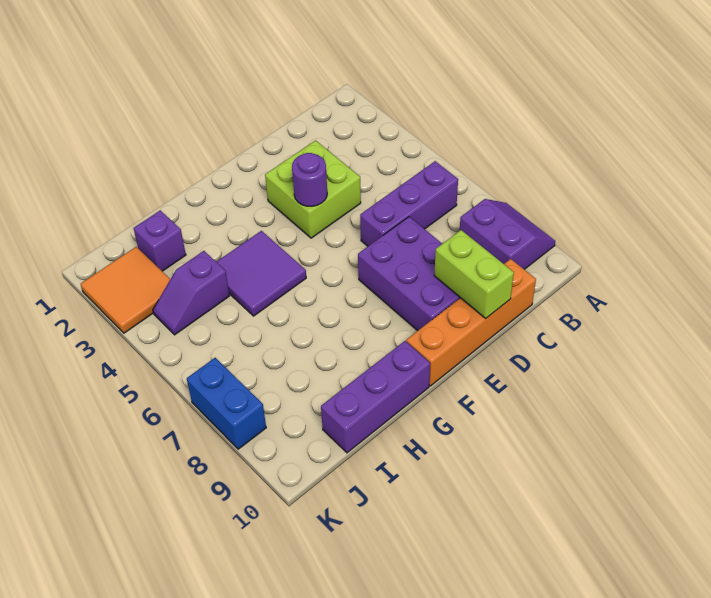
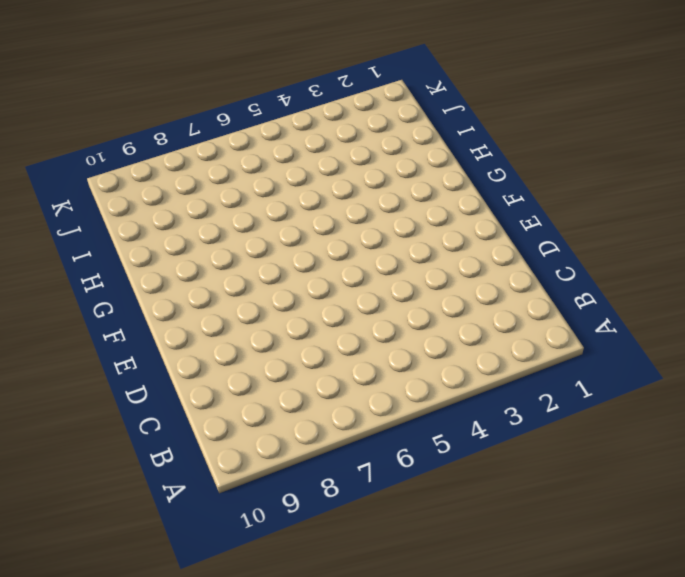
none -> purple slope A8:B9 level 1 top B
none -> purple brick B6:D6 level 1
none -> orange brick C10:F10 level 1

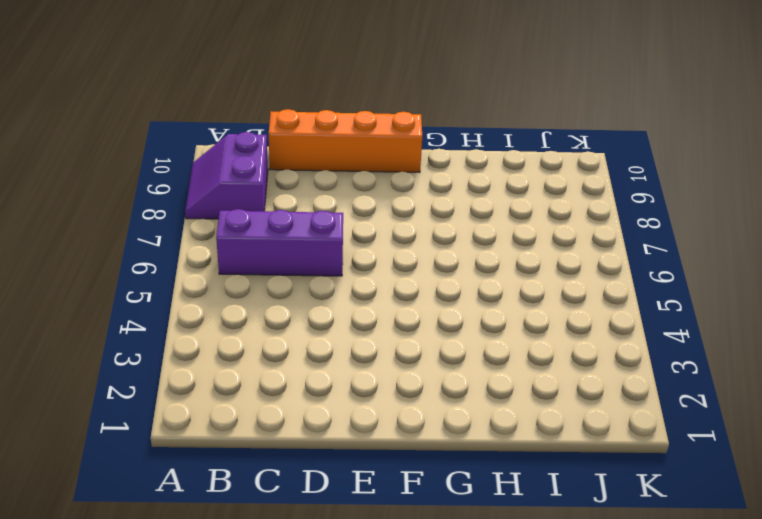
none -> lime brick D3:E4 level 1
none -> purple brick D7:E9 level 1
none -> purple tile G4:H5 level 1

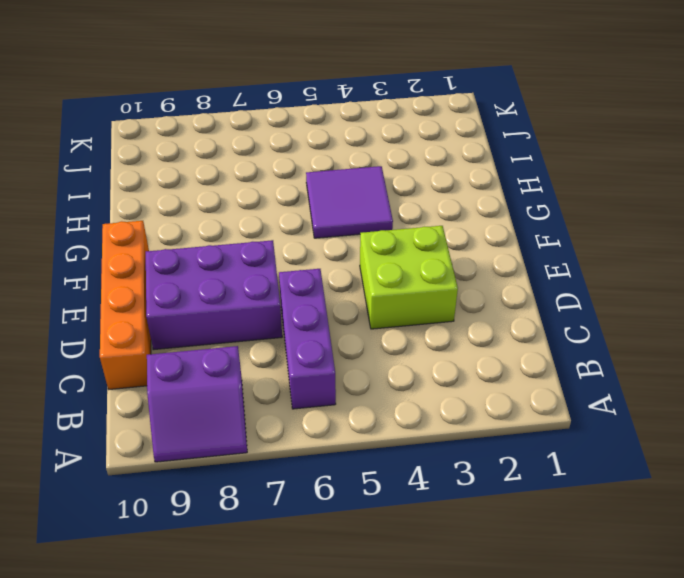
none -> purple brick G10:I10 level 1
none -> purple brick I2 level 1
none -> purple slope I4:J4 level 1 top I

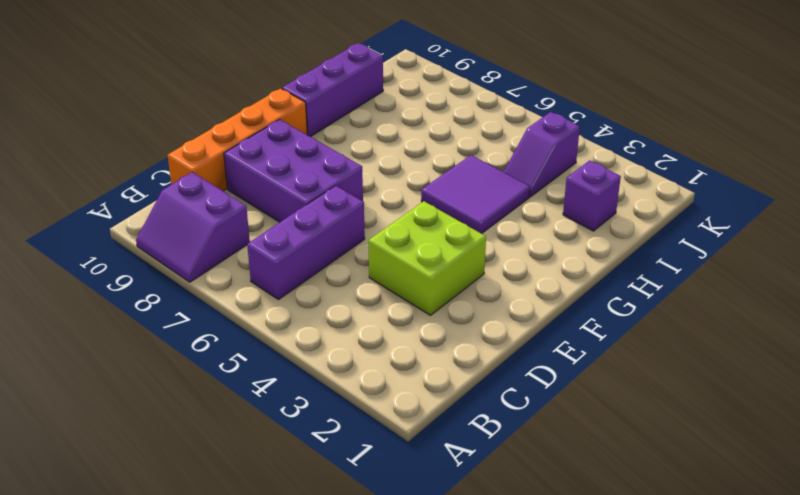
purple slope I4:J4 level 1 top J -> purple slope I4:J4 level 1 top I
none -> orange tile J2:K3 level 1
none -> blue brick K7:K8 level 1
none -> lime brick D9:D10 level 2

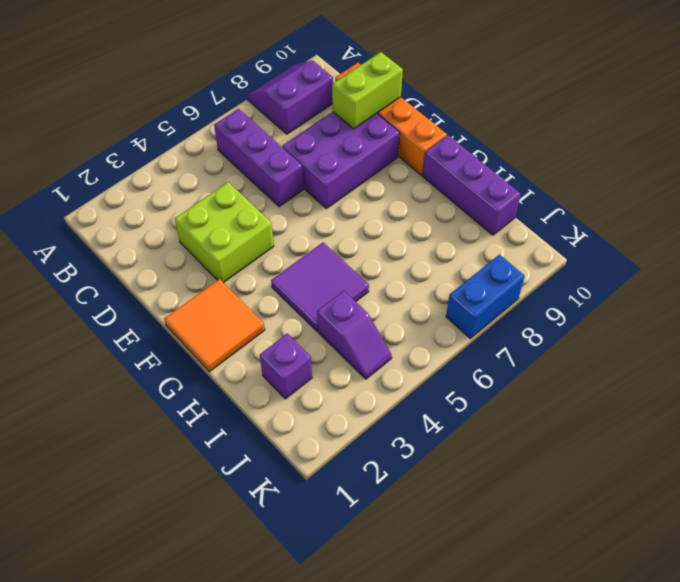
orange tile F1:G2 level 1 -> orange tile J2:K3 level 1
none -> purple round brick E4 level 2

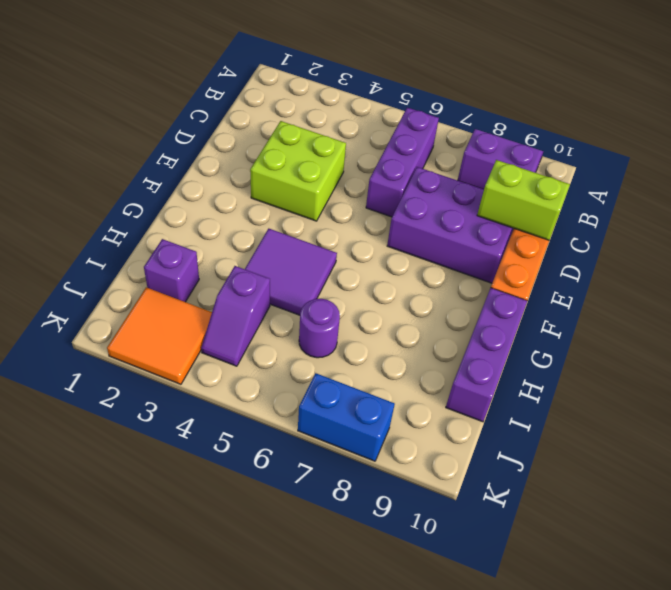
purple round brick I6 level 1 -> purple round brick E4 level 2

